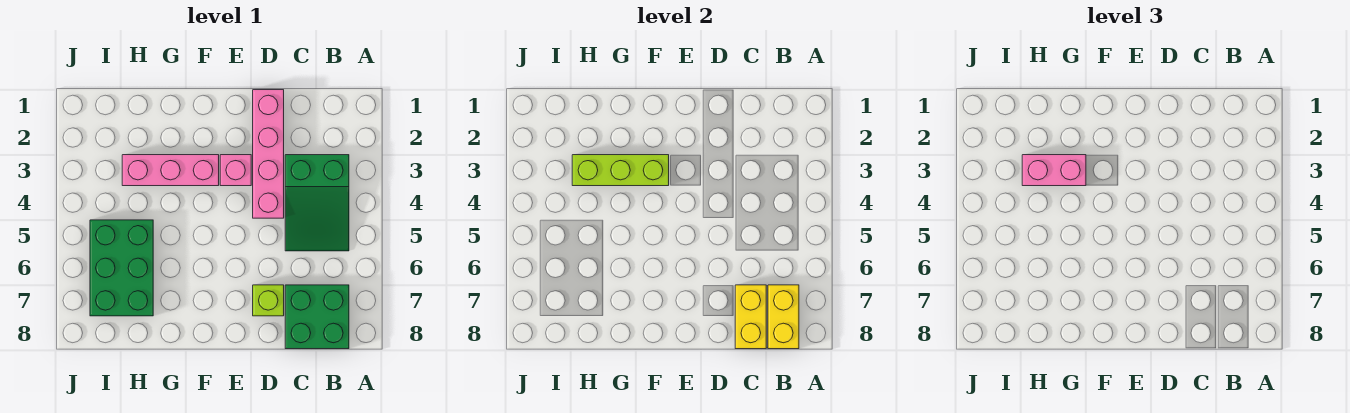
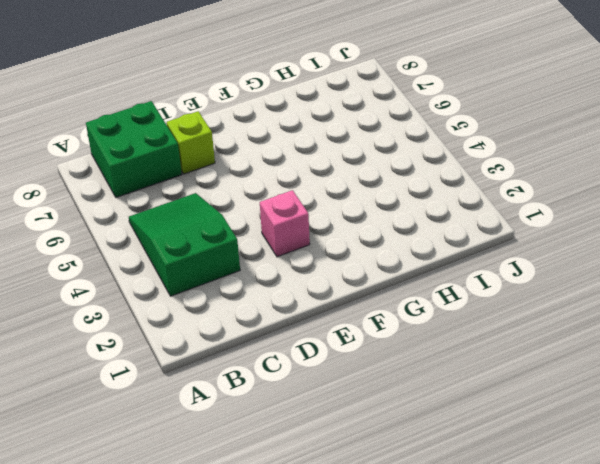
none -> pink brick D1:D4 level 1
none -> pink brick F3:H3 level 1

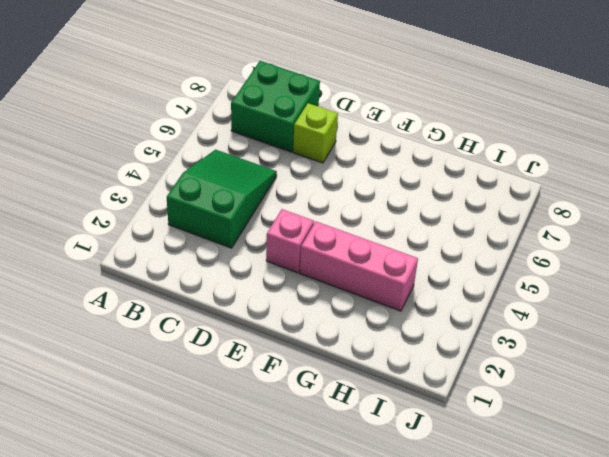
none -> pink brick D1:D4 level 1
none -> green brick H5:I7 level 1

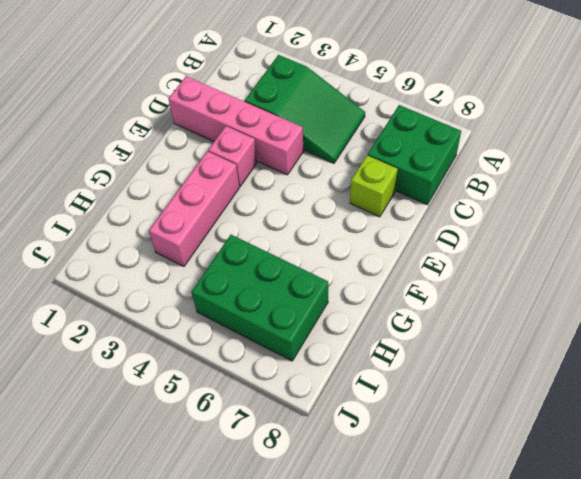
none -> yellow brick B7:B8 level 2
none -> yellow brick C7:C8 level 2

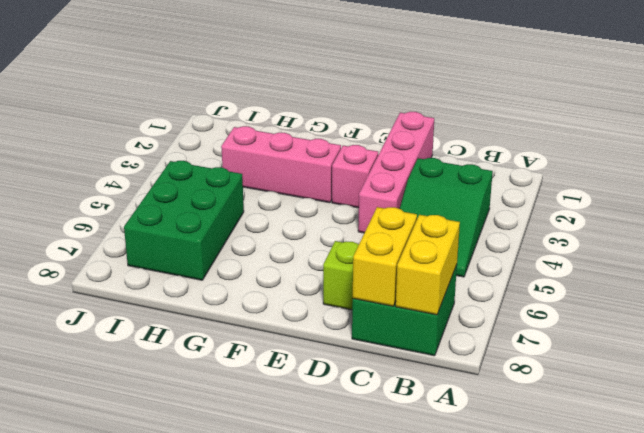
none -> lime brick F3:H3 level 2
none -> pink brick G3:H3 level 3

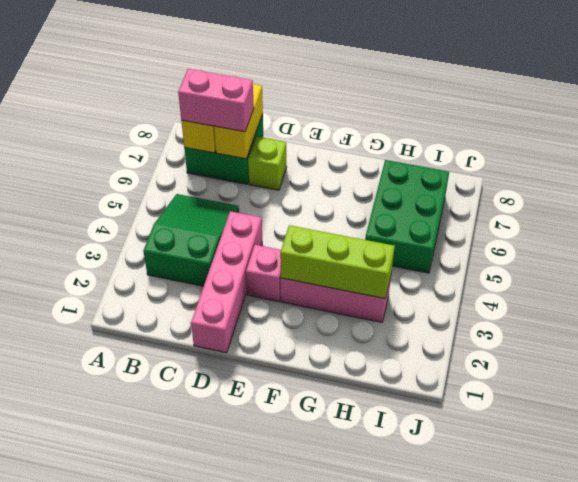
pink brick B7:C7 level 3 -> pink brick G3:H3 level 3

